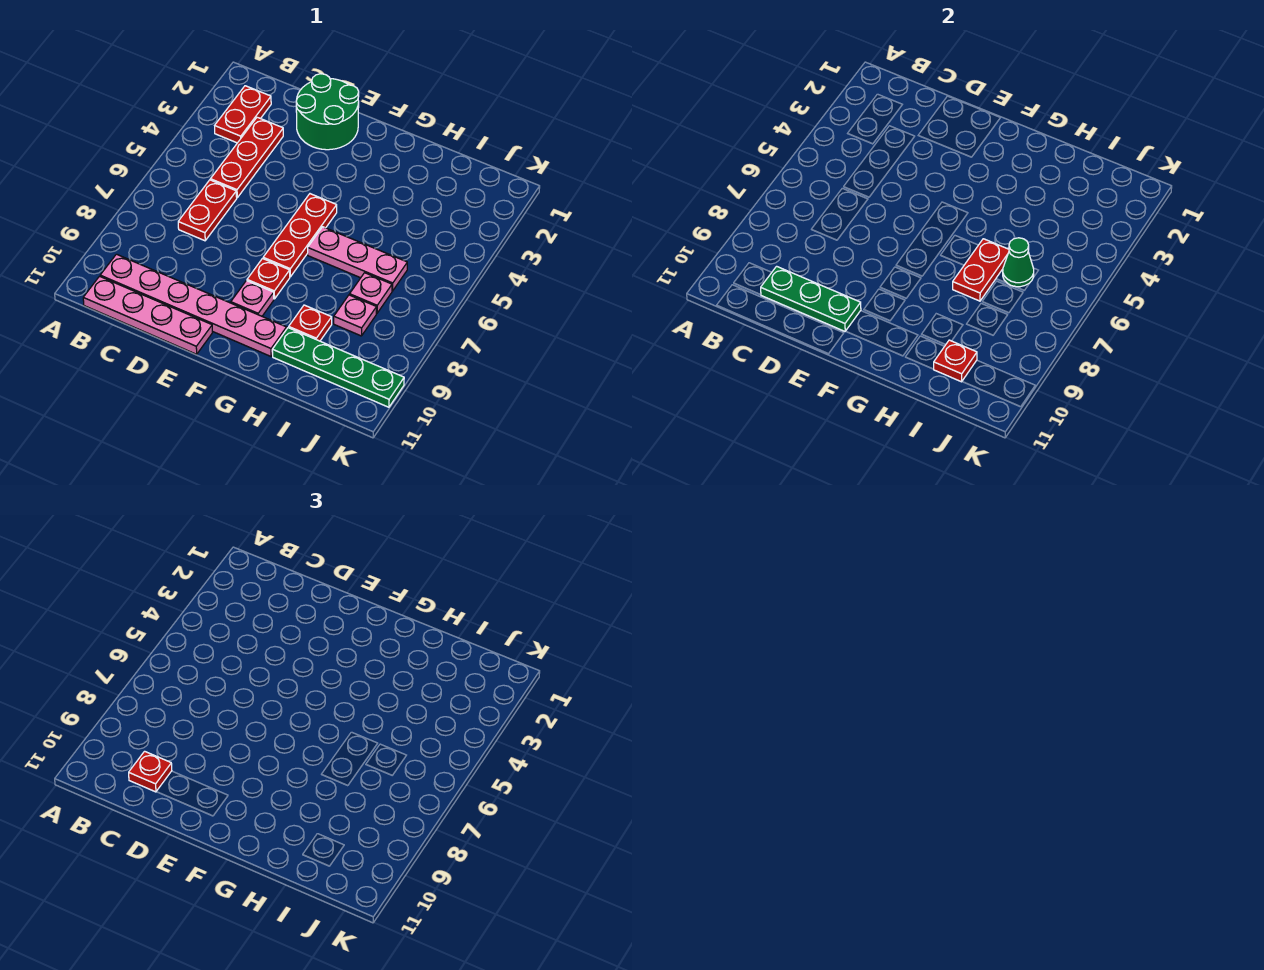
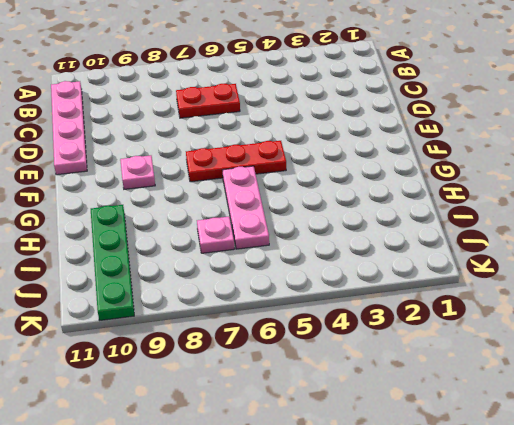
none -> red plate B2:B3 level 1
none -> pink plate B10:G10 level 1
none -> red plate C3:C5 level 1

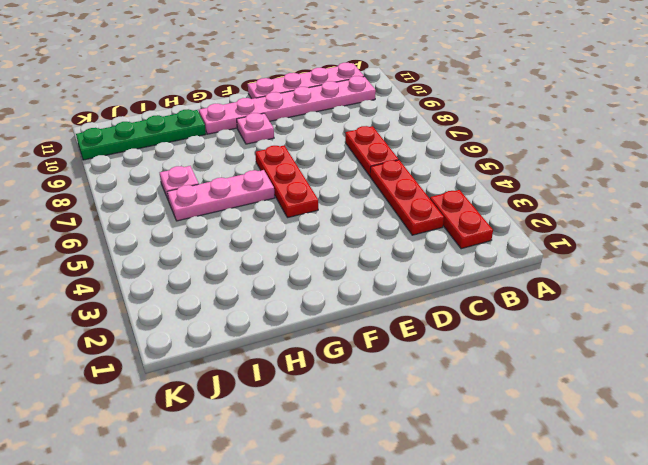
none -> green round brick D1:E2 level 1
none -> red plate F8 level 1
none -> red plate H9 level 1

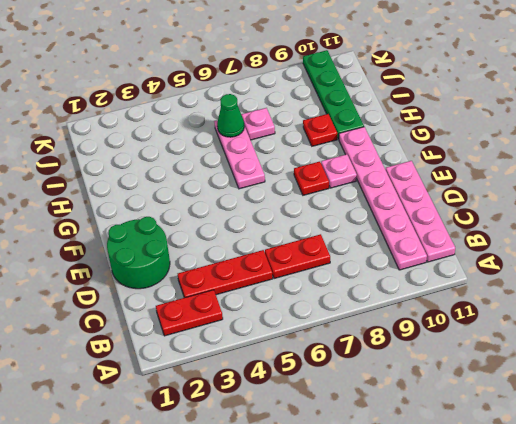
none -> red plate F5:F7 level 1
none -> pink plate I8 level 1
none -> green plate C10:E10 level 2

